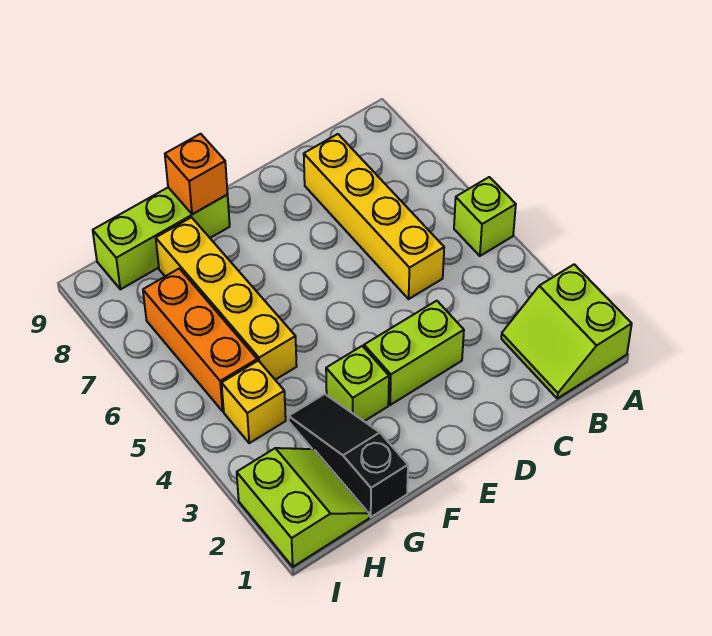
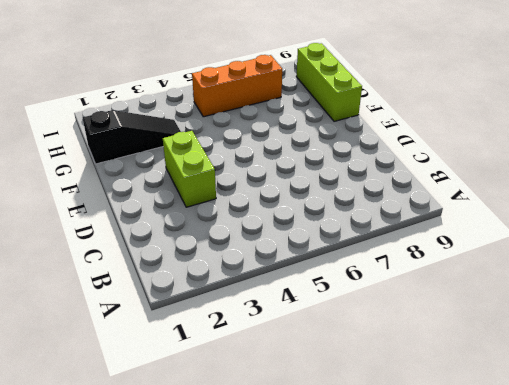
none -> lime slope A1:B2 level 1 top A
none -> lime brick A5 level 1
none -> yellow brick C5:C8 level 1

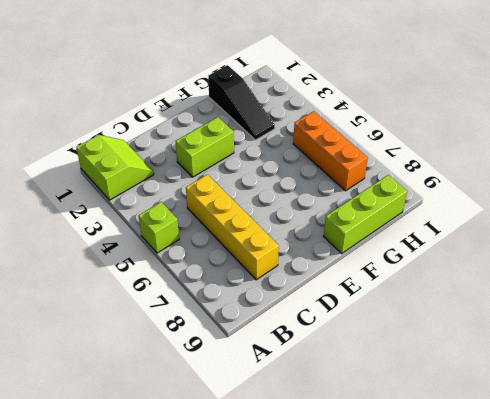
none -> lime brick F3 level 1
none -> yellow brick G5:G8 level 1
none -> lime slope H1:I2 level 1 top I

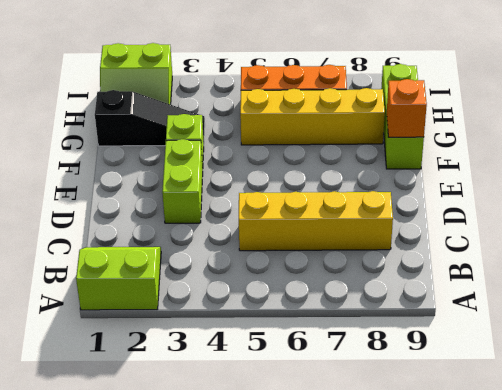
none -> lime brick A5 level 1
none -> yellow brick H4 level 1

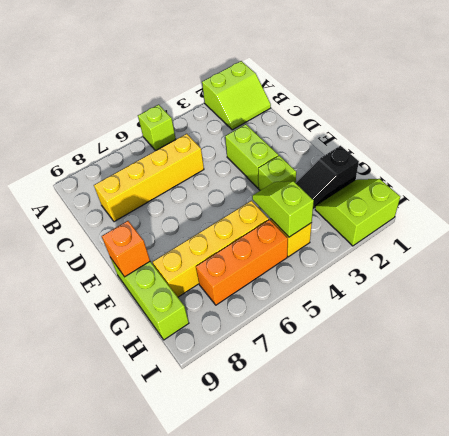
lime slope G4:H4 level 2 top H -> none

